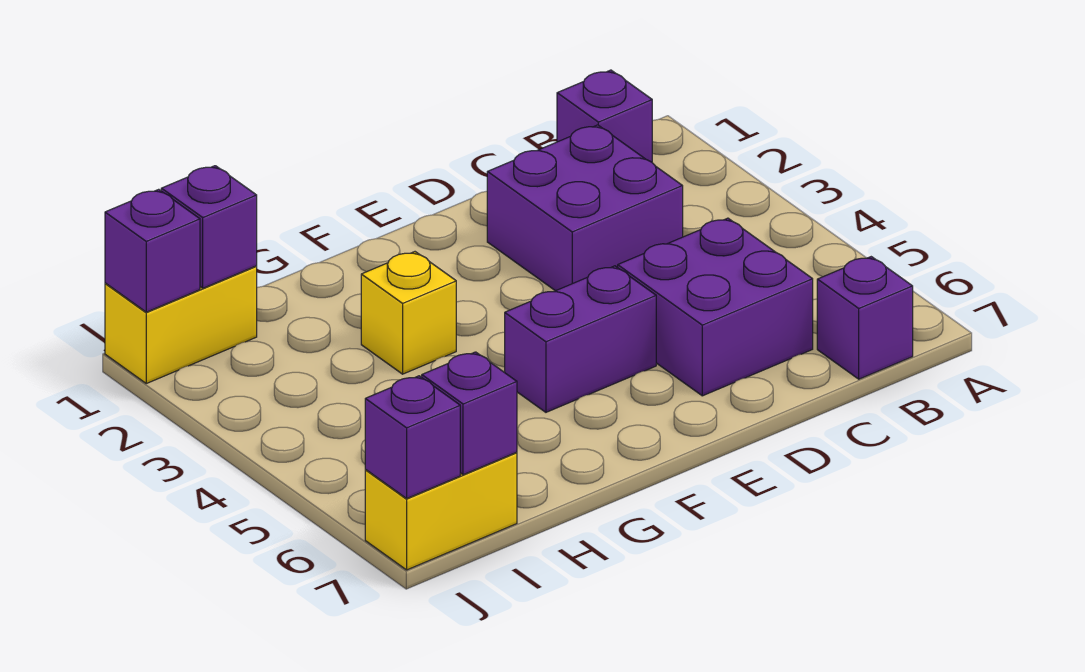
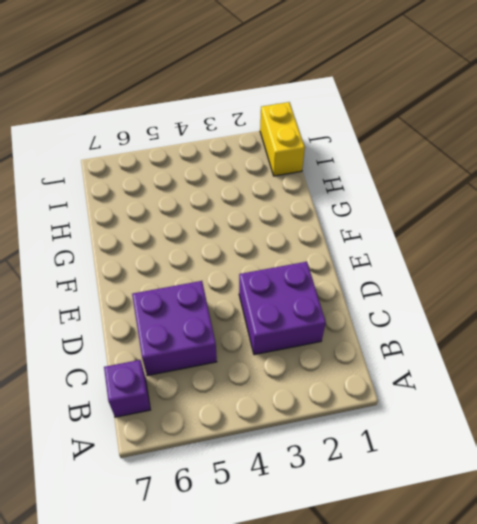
none -> purple brick B1 level 1
none -> purple brick E5:F5 level 1
none -> yellow brick G3 level 1

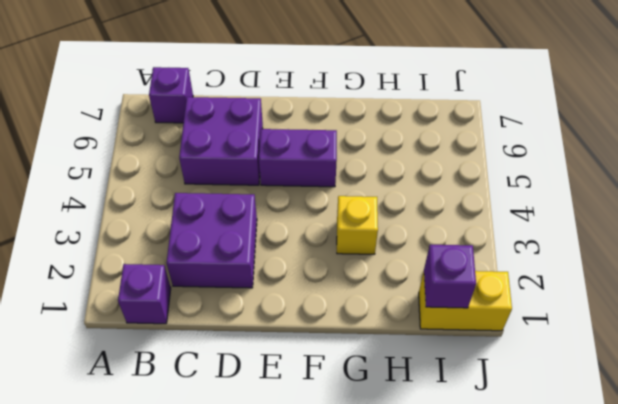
none -> yellow brick I7:J7 level 1
none -> purple brick I7 level 2
none -> purple brick J1 level 2

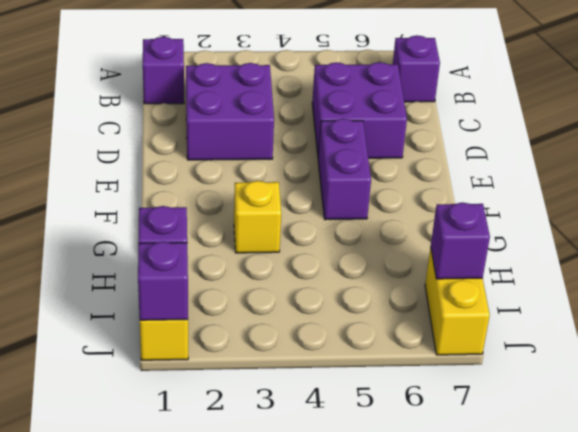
none -> purple brick J7 level 2

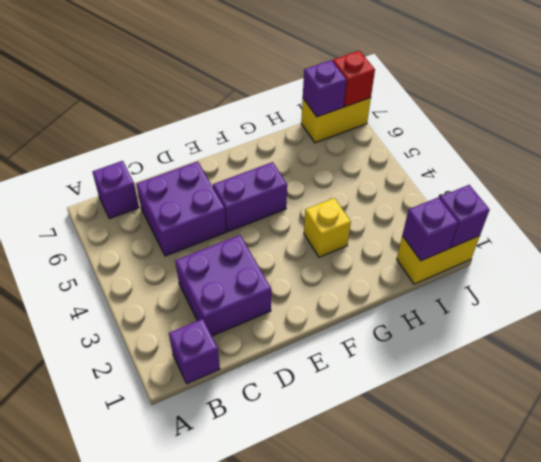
red brick J7 level 2 -> purple brick J7 level 2

